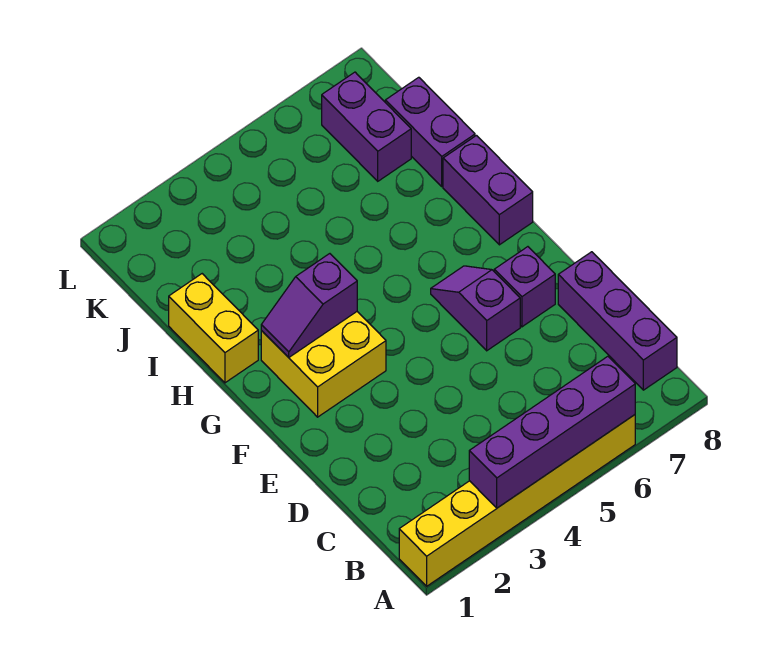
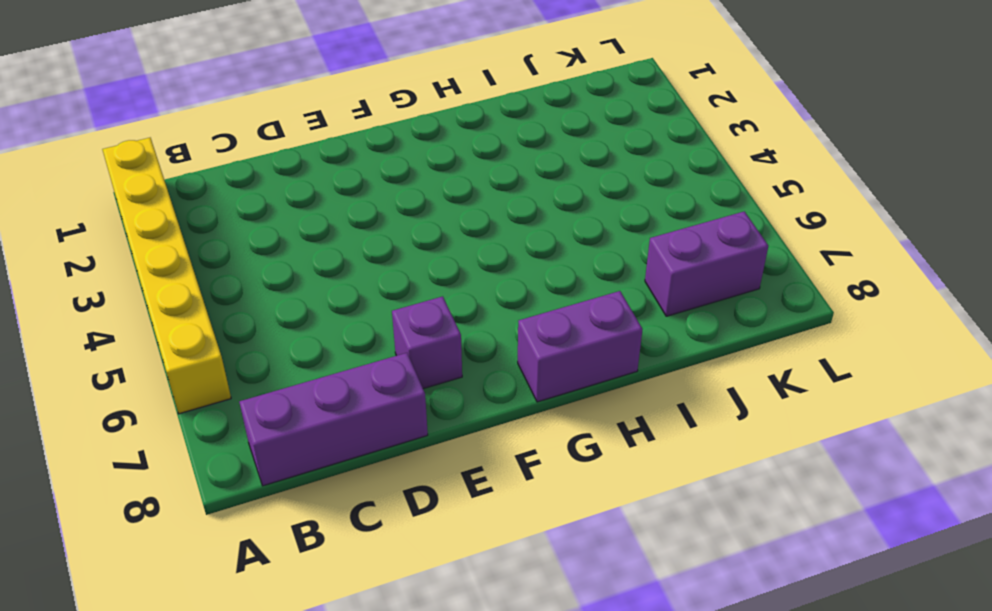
none -> purple slope E6:F6 level 1 top E
none -> yellow brick F2:G3 level 1

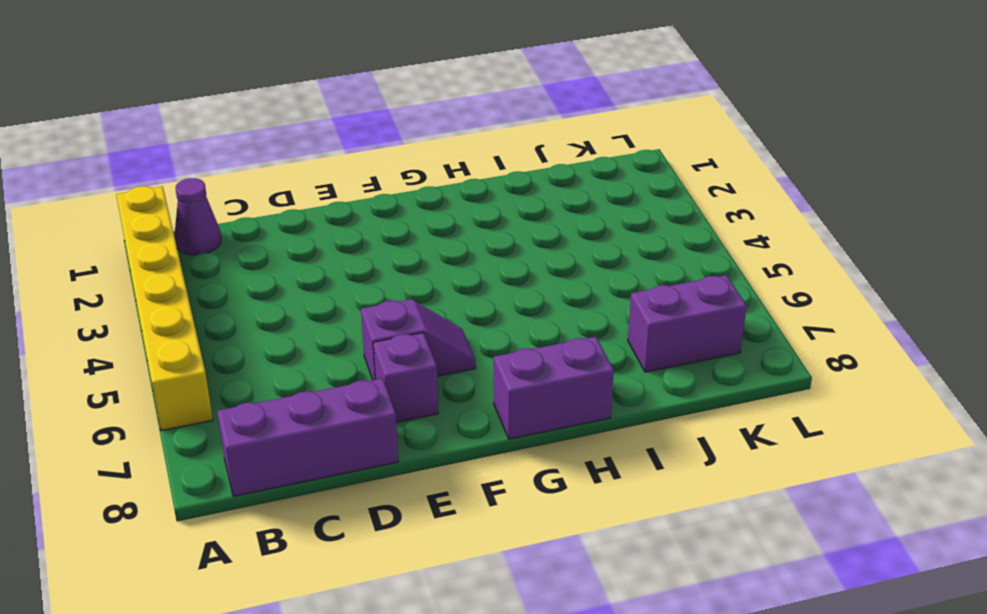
purple cone B1 level 1 -> none
none -> yellow brick F2:G3 level 1
none -> yellow brick H1:I1 level 1

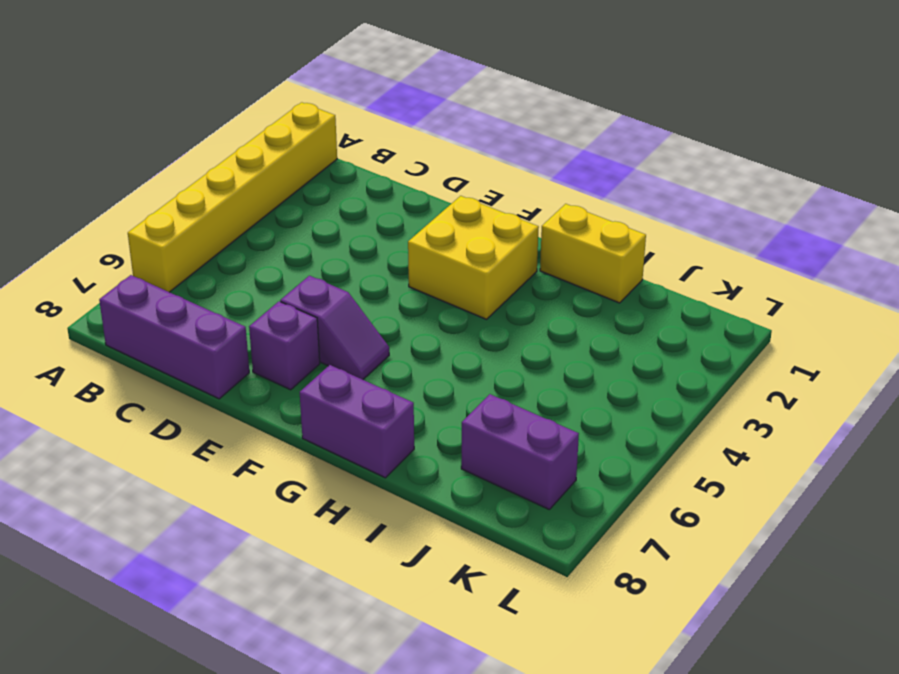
none -> purple brick I8:J8 level 1
none -> purple brick A3:A6 level 2

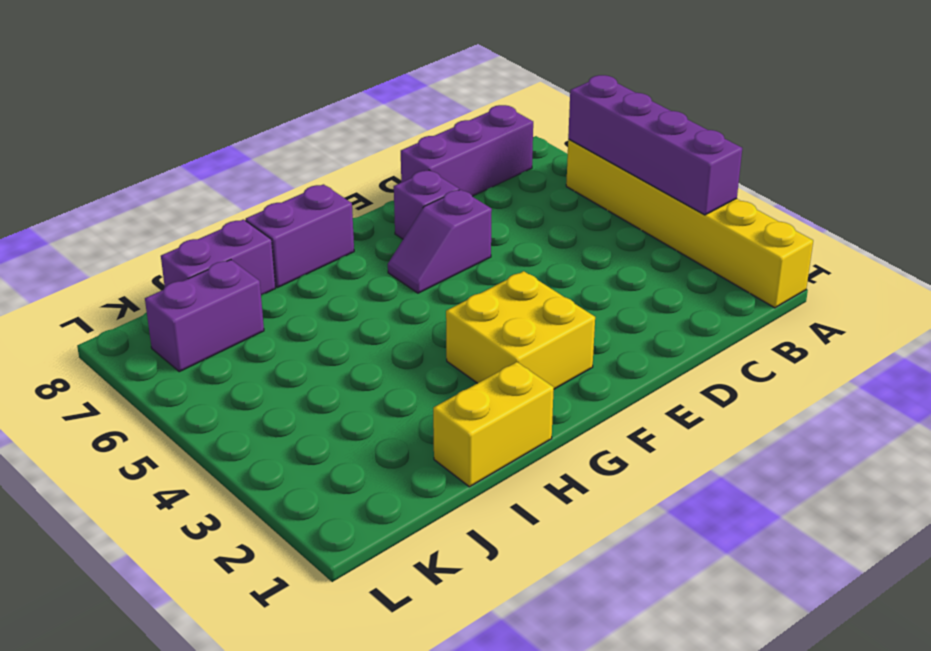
none -> purple slope G2:G3 level 2 top 3

